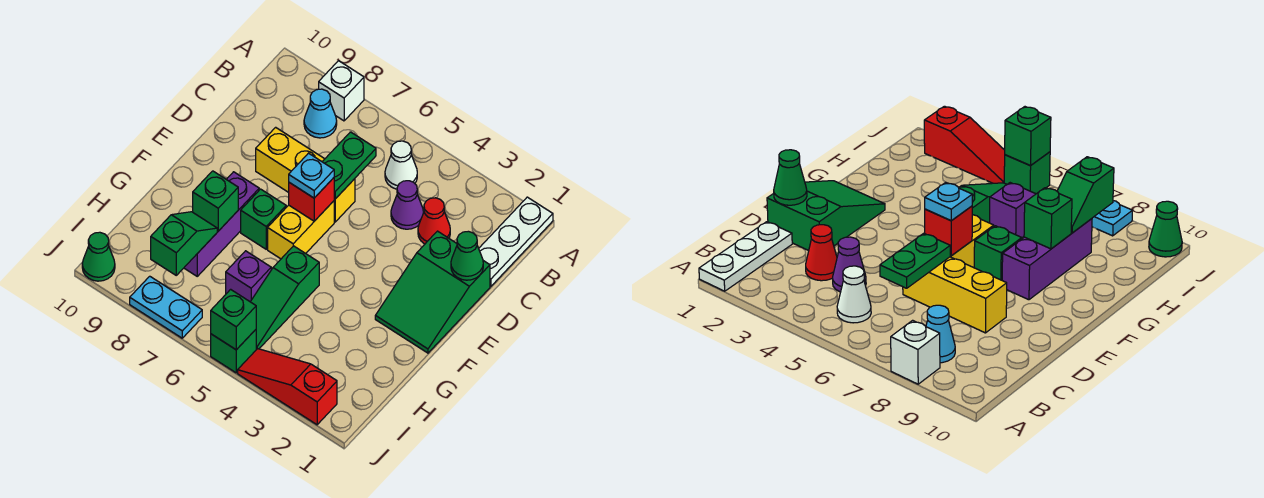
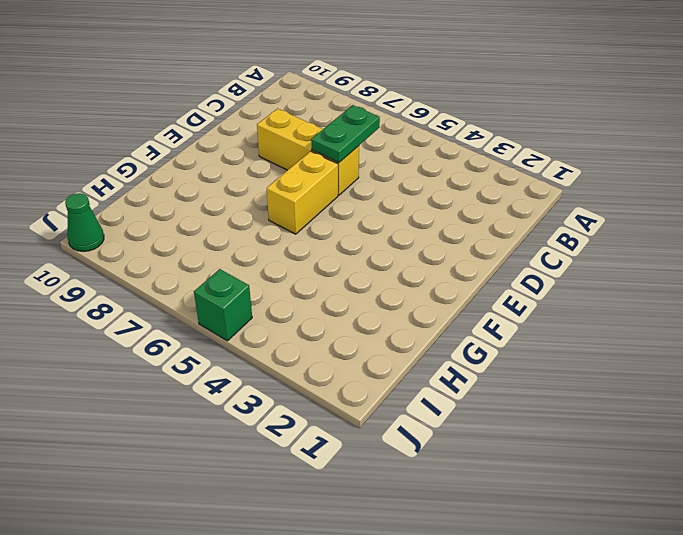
none -> white plate A1:C1 level 1
none -> white brick A8 level 1
none -> white cone B5 level 1

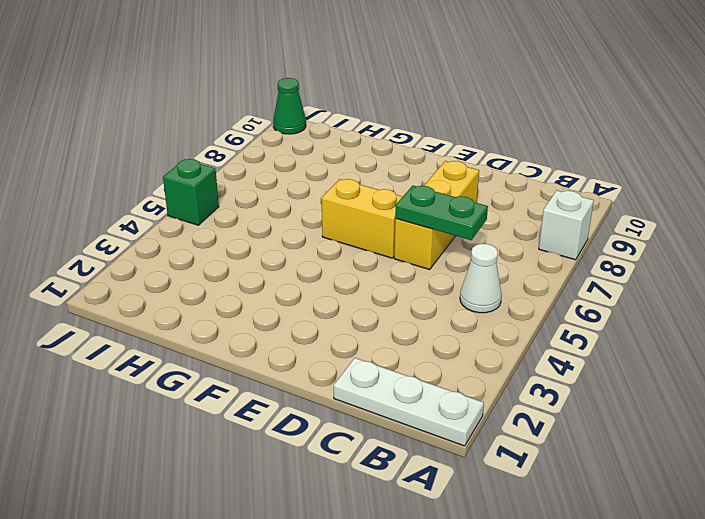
none -> cyan cone B8 level 1
none -> red cone C3 level 1
none -> purple cone C4 level 1

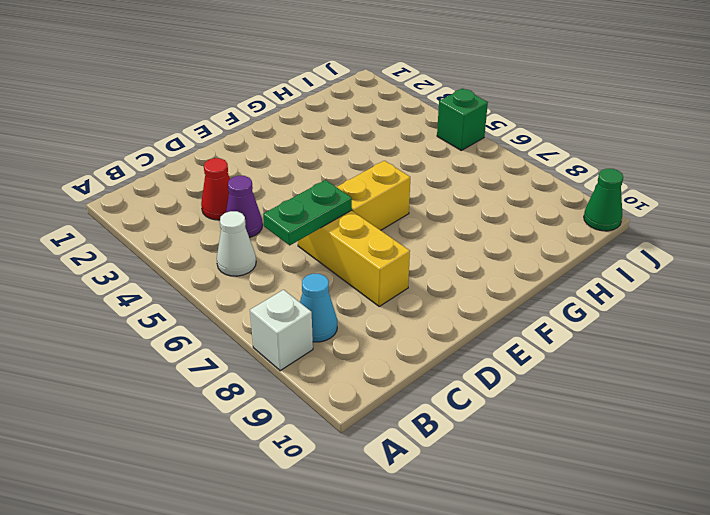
none -> white plate A1:C1 level 1
none -> green slope D1:F2 level 1 top D
none -> green brick F7 level 1

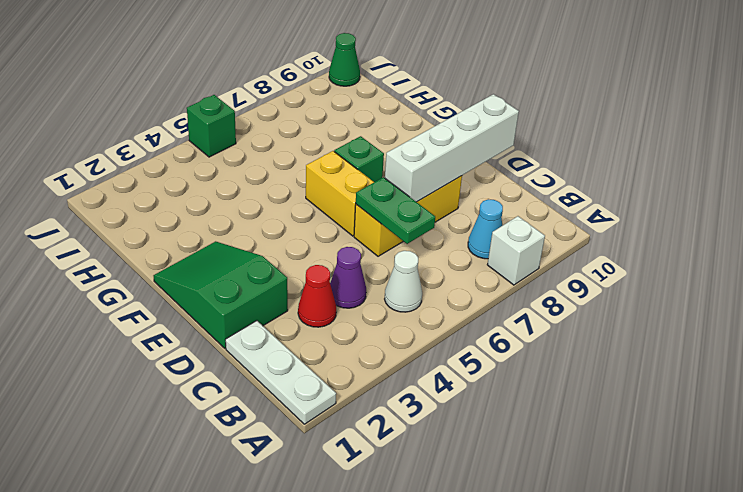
white brick D7:D10 level 2 -> none
none -> purple brick F8:H8 level 1
none -> green slope G5:I5 level 1 top G
none -> purple brick H6 level 1

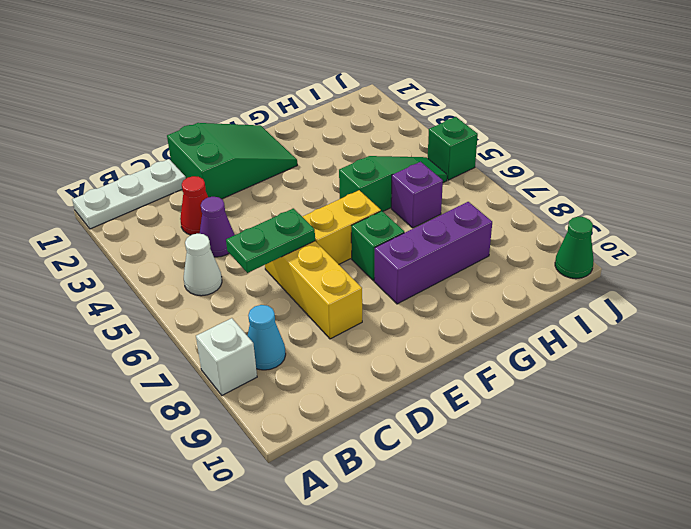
none -> red slope J2:J4 level 1 top 2
none -> cyan plate J7:J8 level 1
none -> green cone D1 level 2

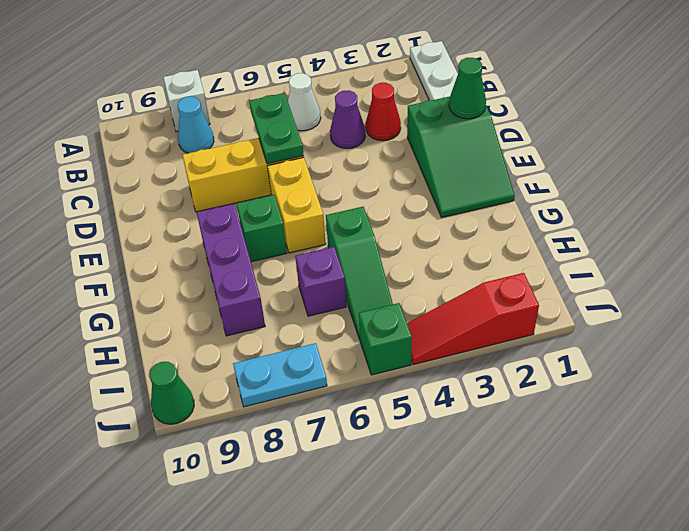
none -> red brick E6 level 2
none -> green brick G8 level 2
none -> green slope H8:I8 level 2 top I

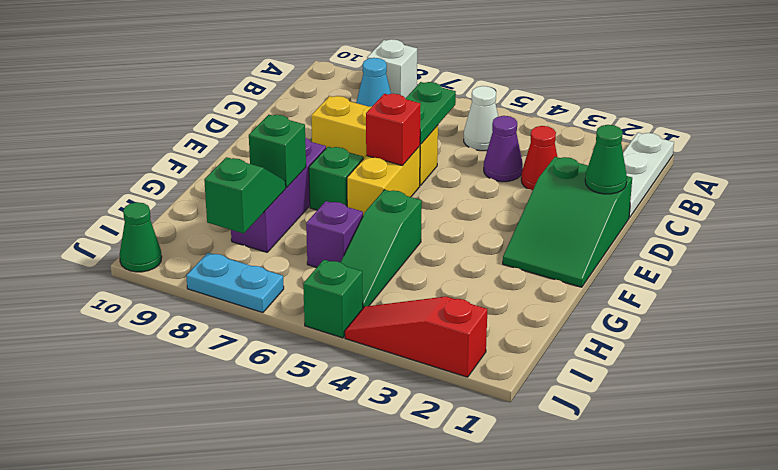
none -> green brick J5 level 2
none -> cyan plate E6 level 3

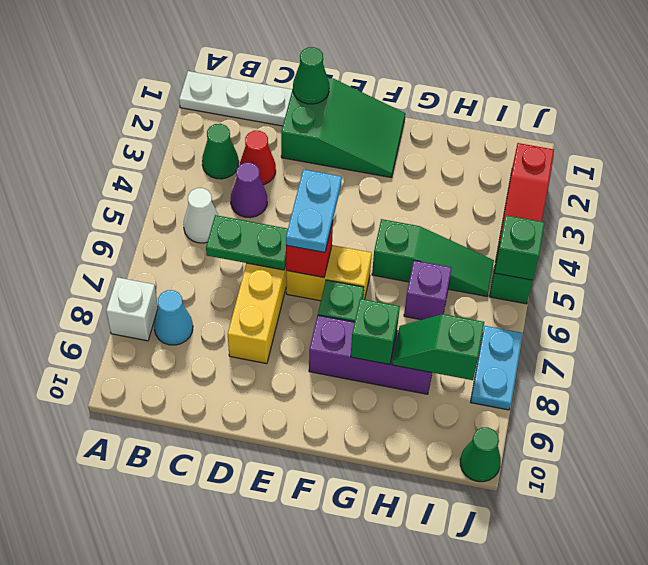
green cone B3 level 1 -> none
cyan plate E5:E6 level 3 -> cyan plate E6 level 3

